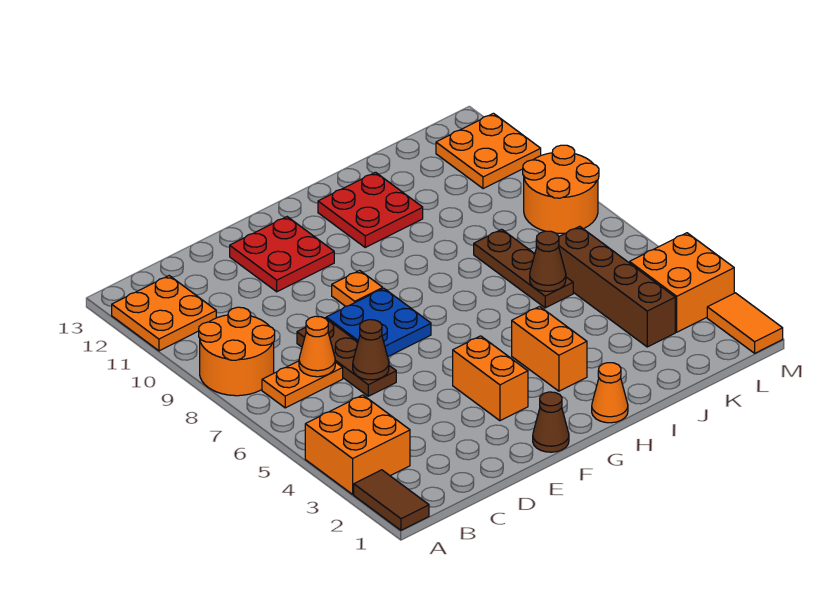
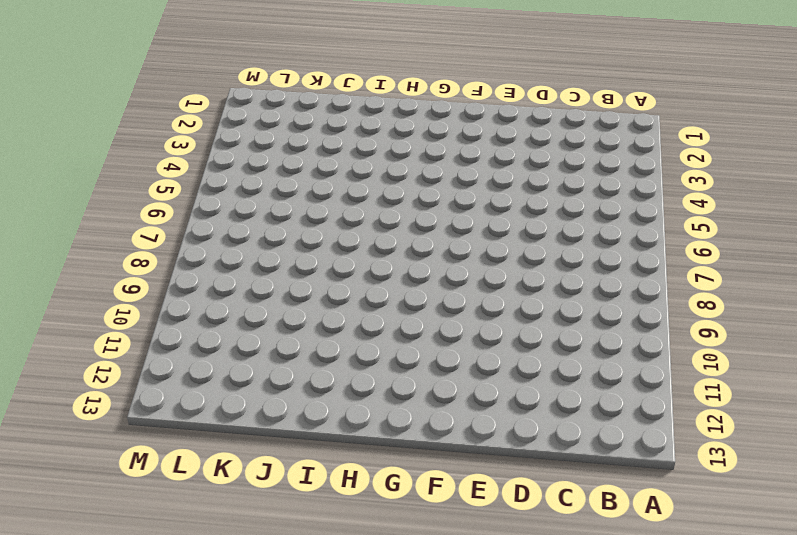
none -> brown tile A1:A2 level 1
none -> orange brick A3:B4 level 1
none -> orange round brick A8:B9 level 1

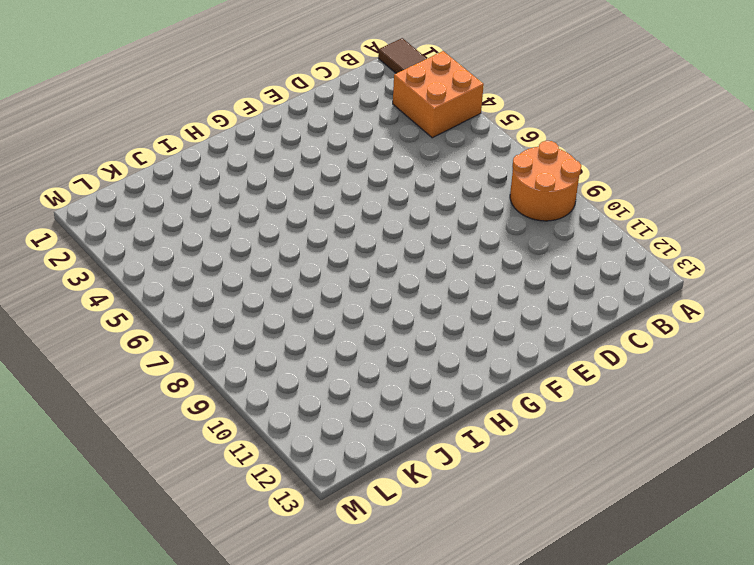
none -> orange plate A11:B12 level 1
none -> orange plate B7:C7 level 1
none -> brown plate D6:D8 level 1

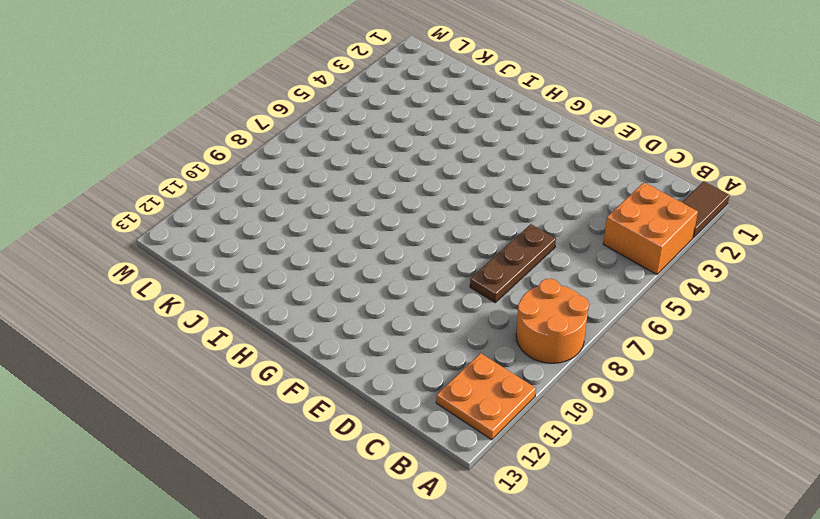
none -> orange plate B7:C7 level 1
none -> blue plate E7:F8 level 1
none -> red plate E11:F12 level 1

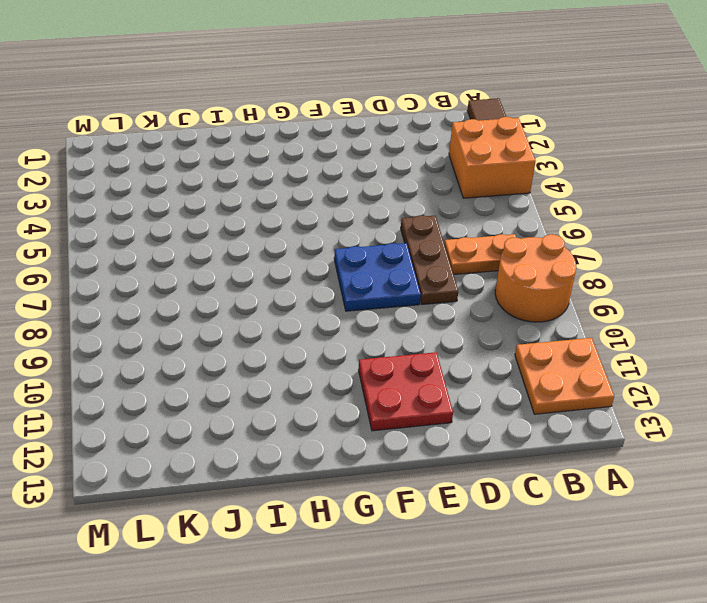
none -> brown cone F1 level 1
none -> orange brick F3:F4 level 1
none -> orange plate F9 level 1

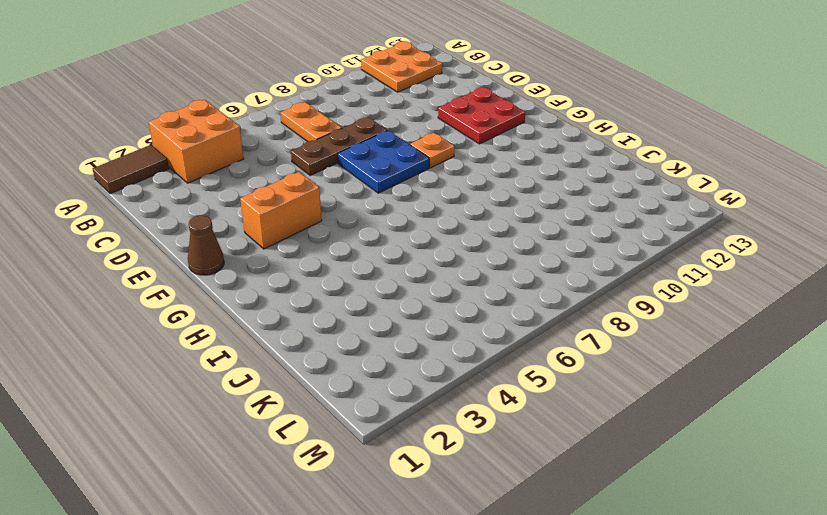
none -> orange round brick A8:B9 level 1
none -> orange cone H1 level 1
none -> orange brick H3:H4 level 1

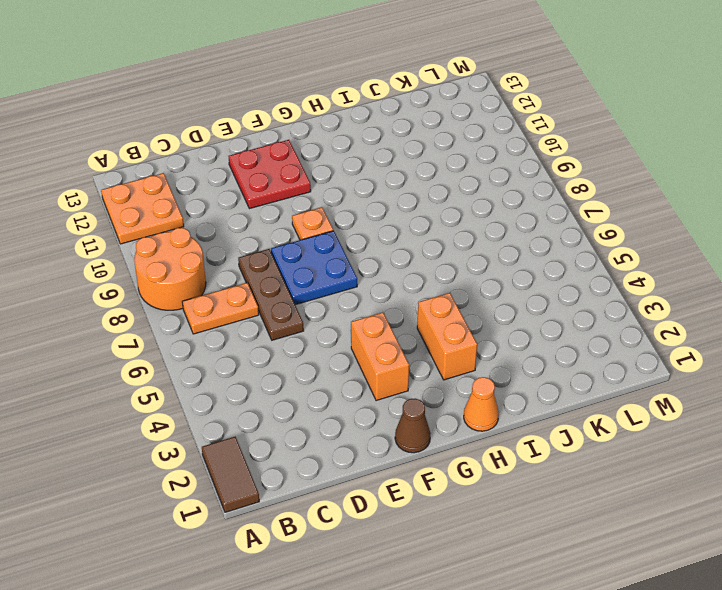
none -> orange brick A3:B4 level 1
none -> red plate H11:I12 level 1
none -> brown plate J6:J8 level 1

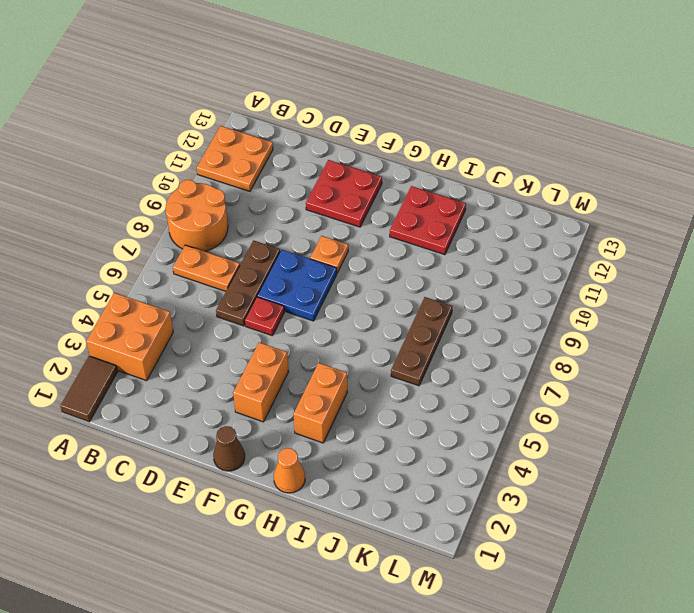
red plate E6 level 1 -> none
none -> brown brick K3:K6 level 1
none -> orange brick L3:M4 level 1
none -> orange round brick L8:M9 level 1

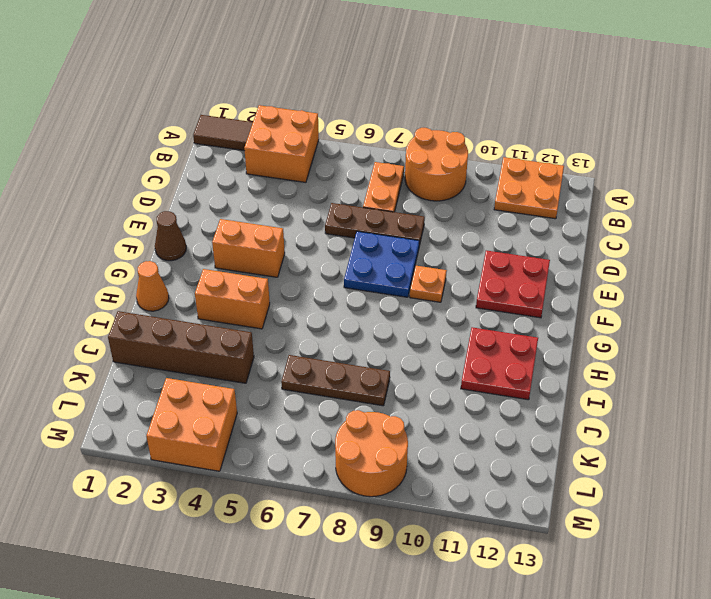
brown brick J1:J4 level 1 -> brown brick K3:K6 level 1
none -> orange plate L11:M12 level 1
none -> orange tile M1:M2 level 1
none -> orange cone C7 level 2

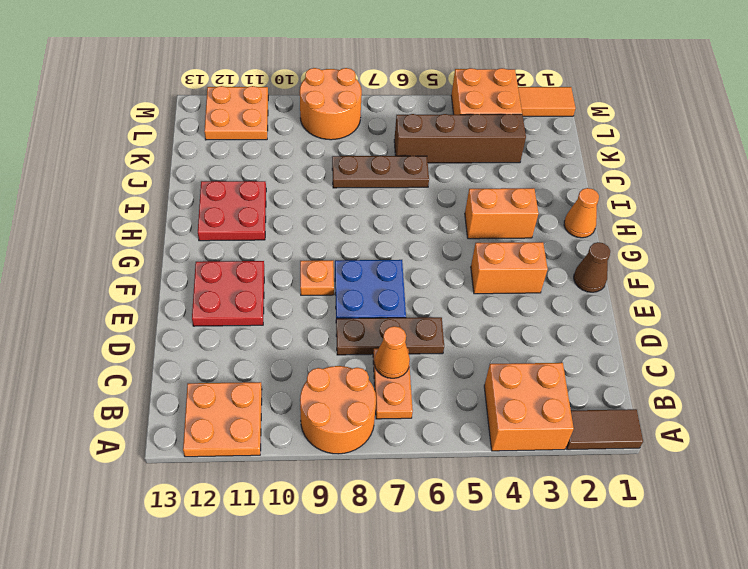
none -> brown cone D6 level 2
none -> brown cone J6 level 2

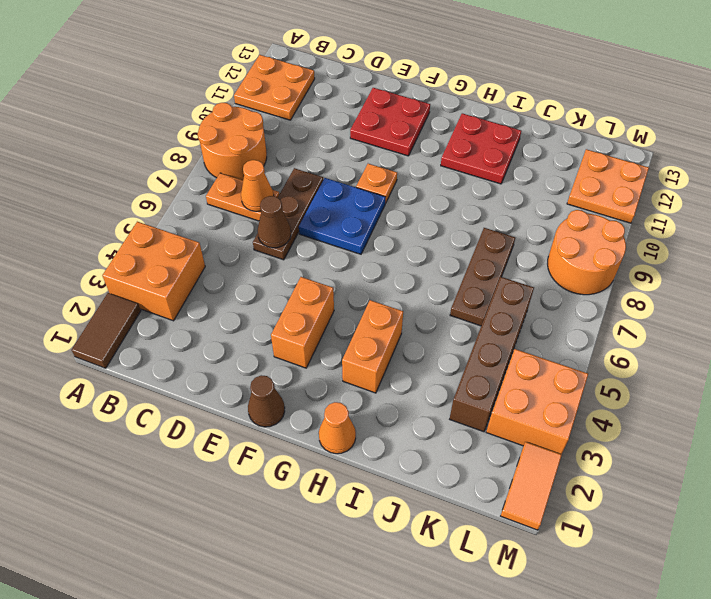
none -> brown cone J6 level 2

